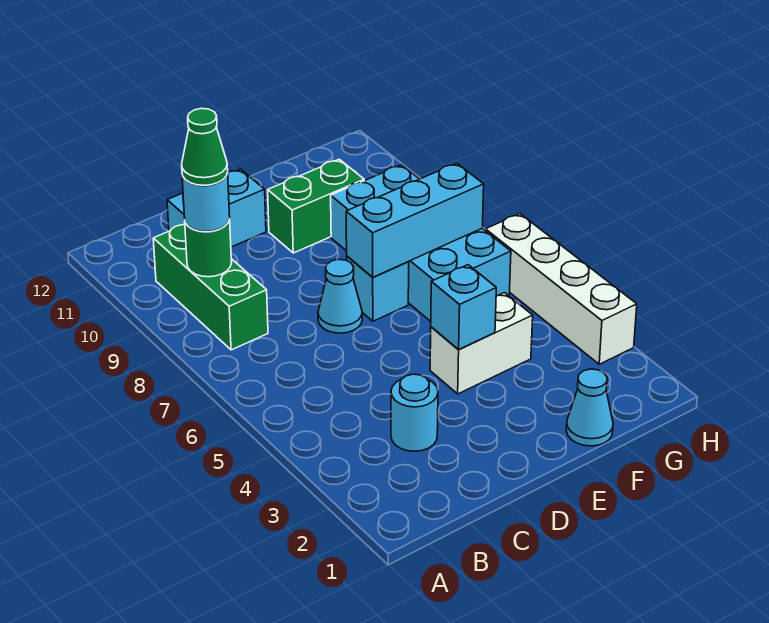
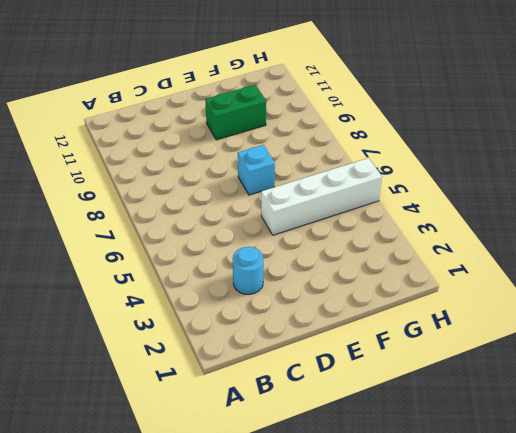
white brick E5:H5 level 1 -> white brick H3:H6 level 1
none -> green brick B8:B10 level 1
none -> cyan brick C11:D11 level 1
none -> cyan cone D7 level 1

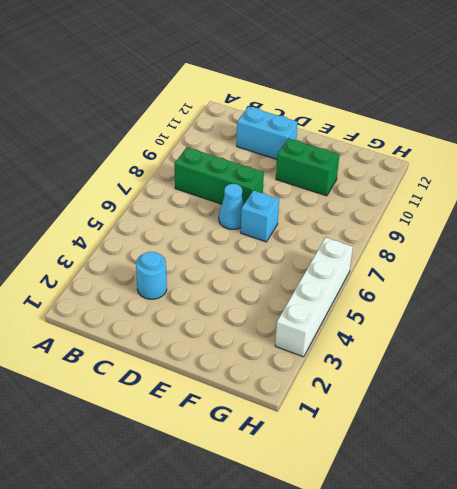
green brick B8:D8 level 1 -> green brick B8:B10 level 1
none -> white brick E4:F4 level 1
none -> cyan cone F1 level 1
none -> cyan brick F6:G9 level 1

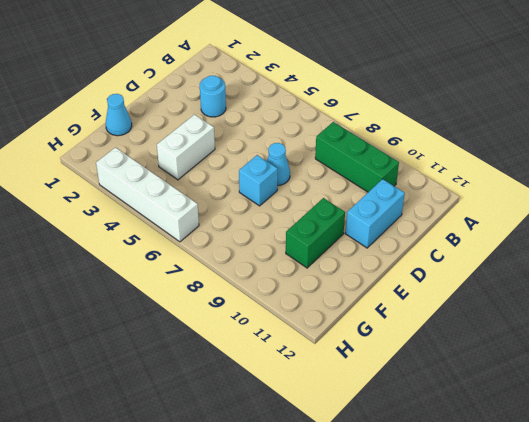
none -> cyan brick F6:G9 level 1
none -> green round brick B9 level 2
none -> cyan brick E4 level 2

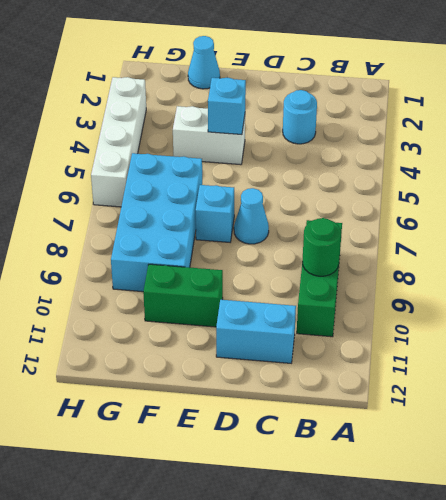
none -> cyan brick E7:G7 level 2
none -> cyan round brick B9 level 3
none -> green cone B9 level 4

